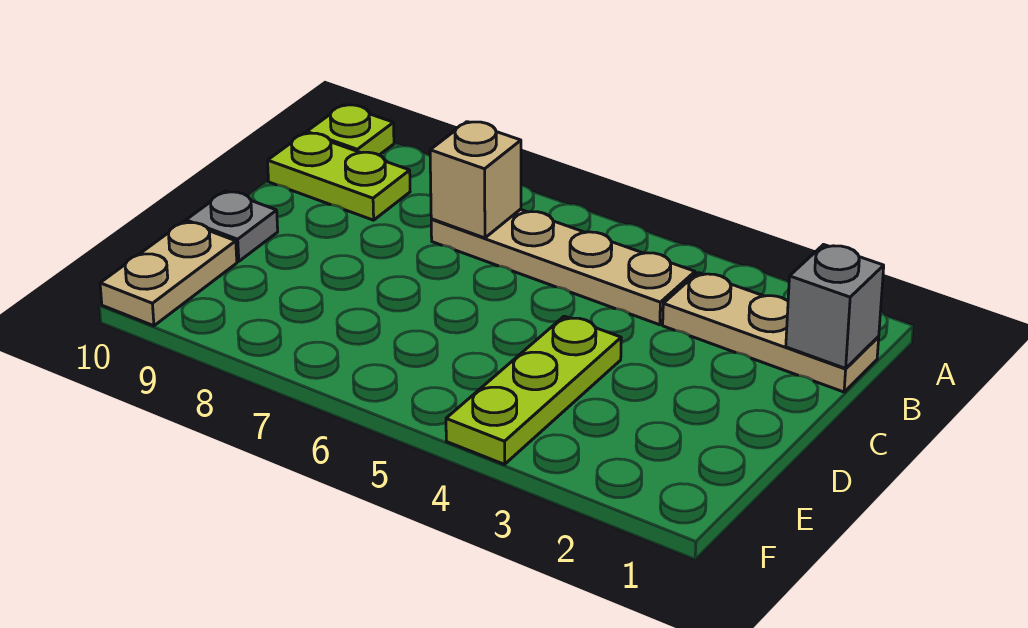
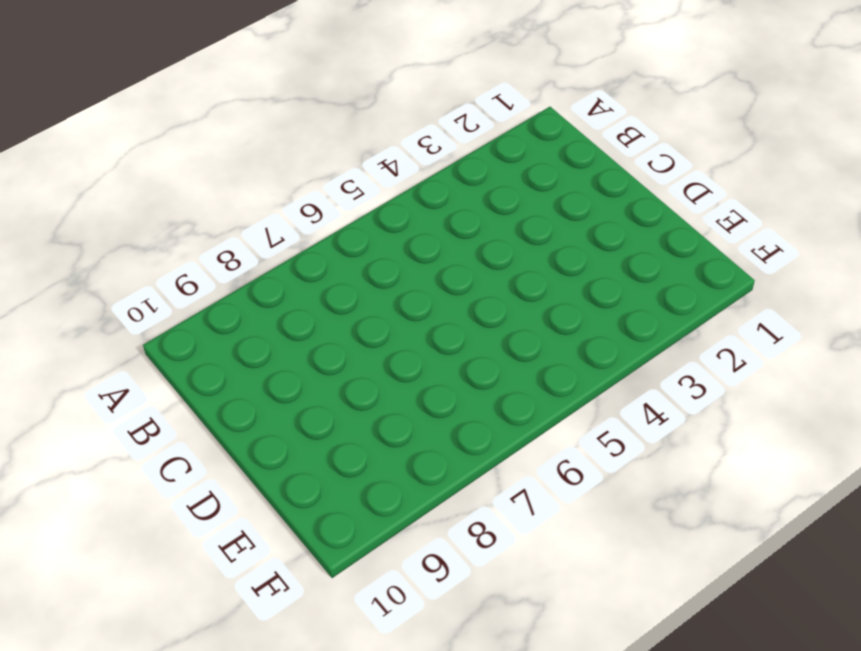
none -> lime plate A10 level 1
none -> tan plate B1:B3 level 1

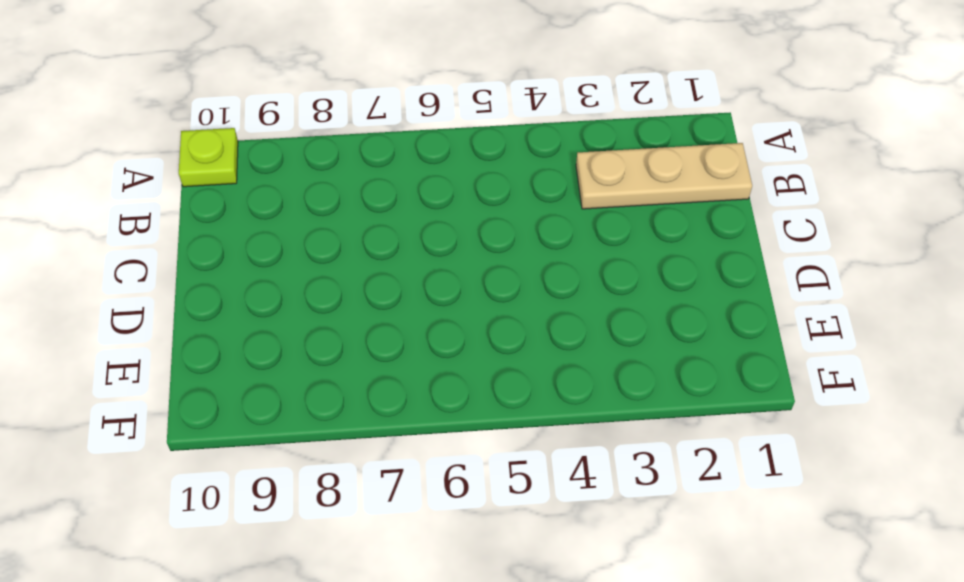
none -> tan plate B4:B7 level 1
none -> lime plate B9:B10 level 1

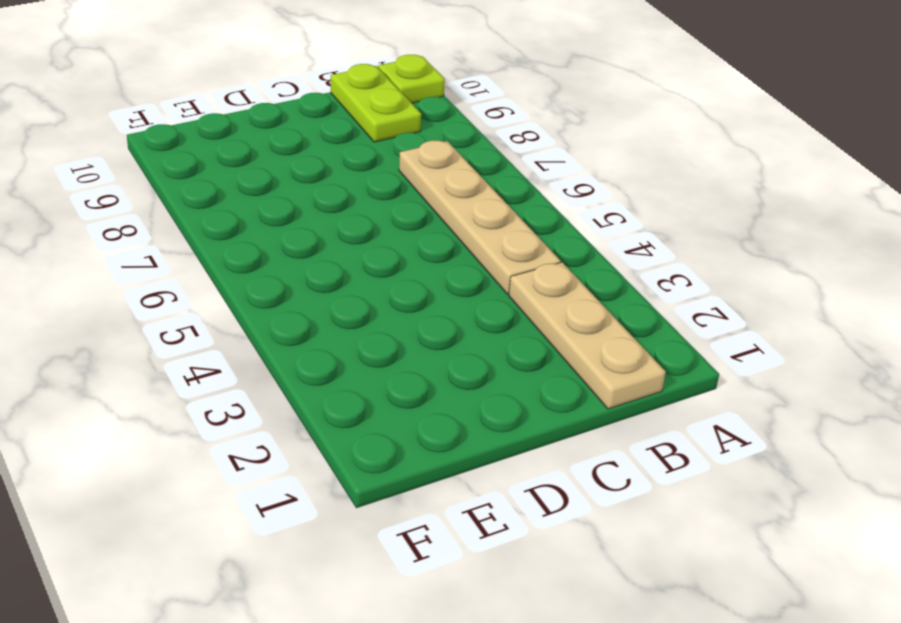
none -> lime plate D4:F4 level 1
none -> grey plate D10 level 1

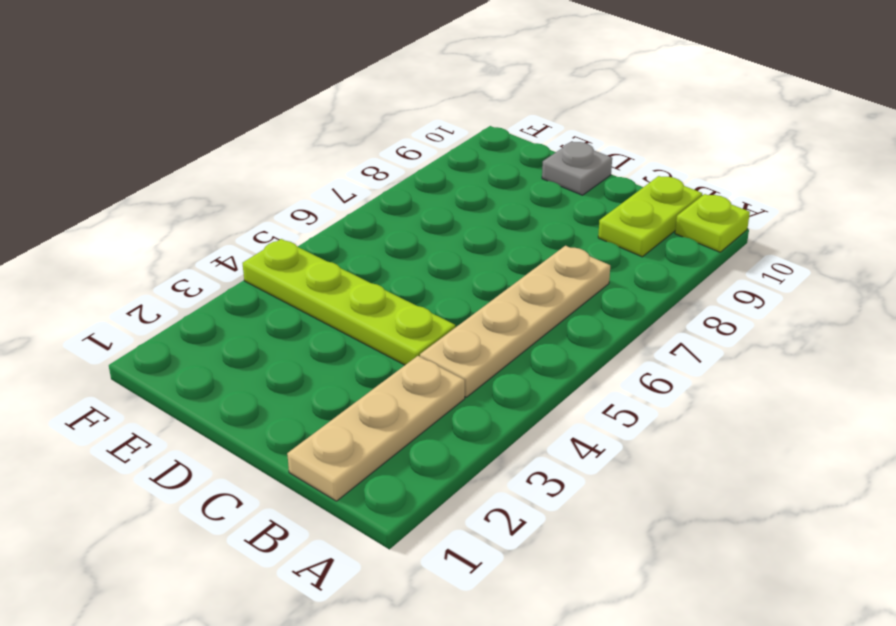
lime plate C4:F4 level 1 -> lime plate D4:F4 level 1
none -> tan plate E10:F10 level 1
none -> grey brick B1 level 2

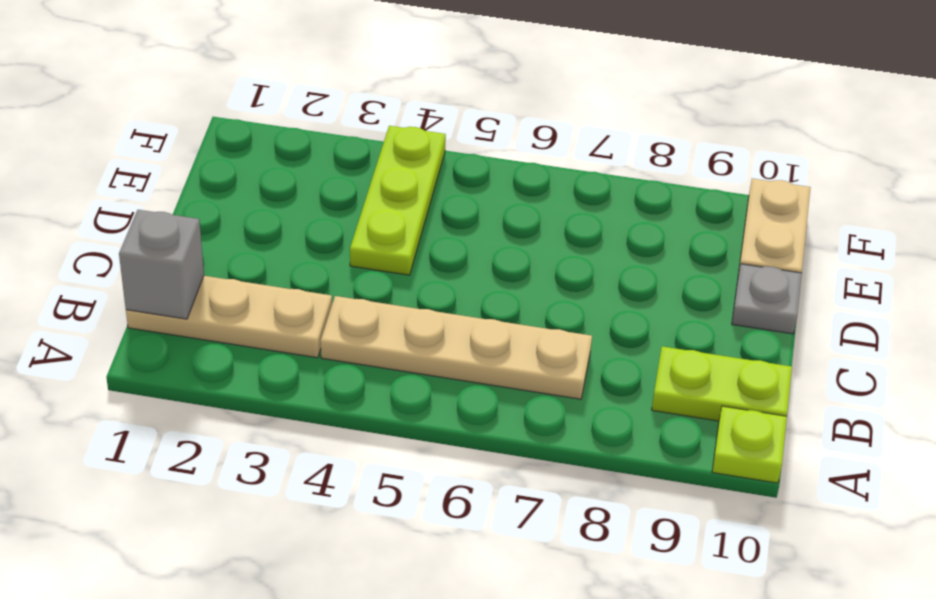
none -> tan brick B7 level 2

